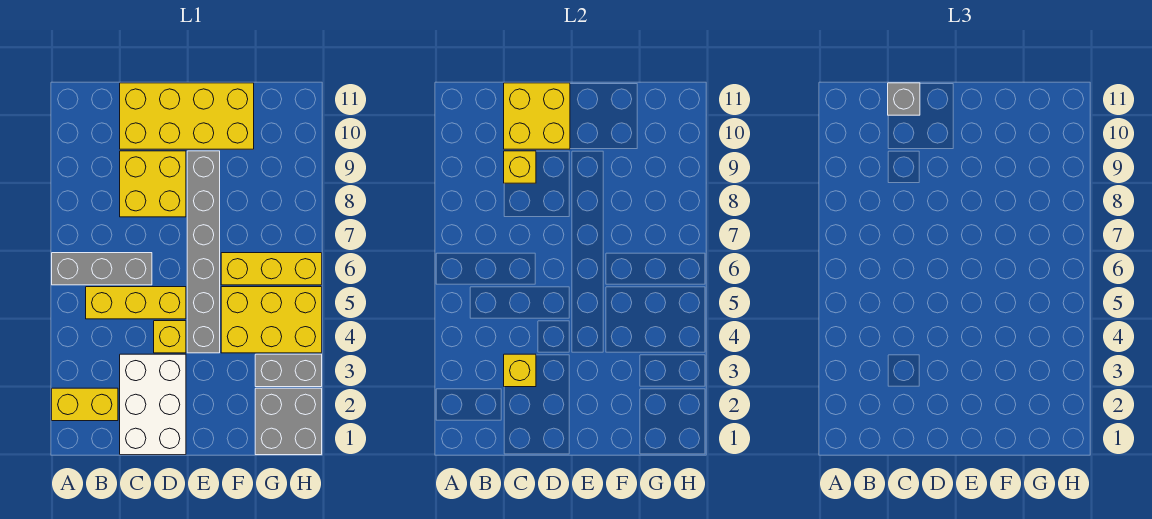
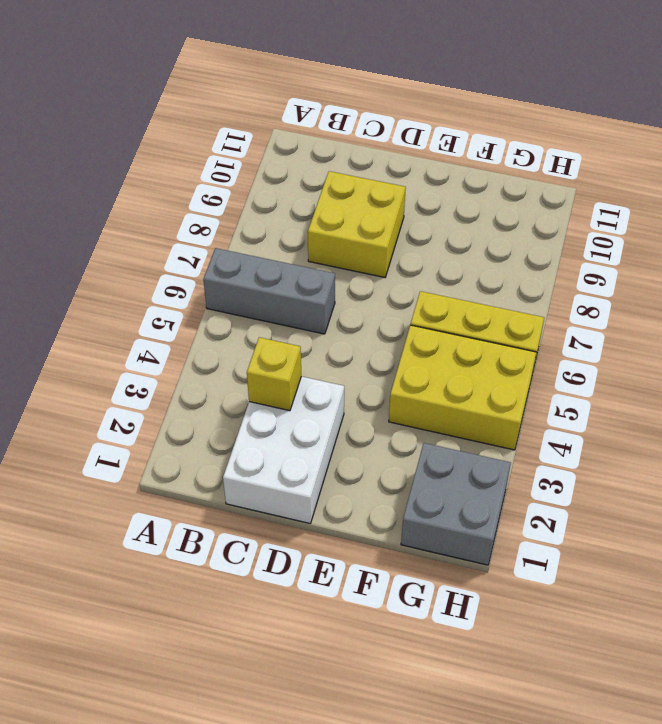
none -> yellow brick A2:B2 level 1
none -> yellow brick B5:D5 level 1
none -> yellow brick C10:F11 level 1

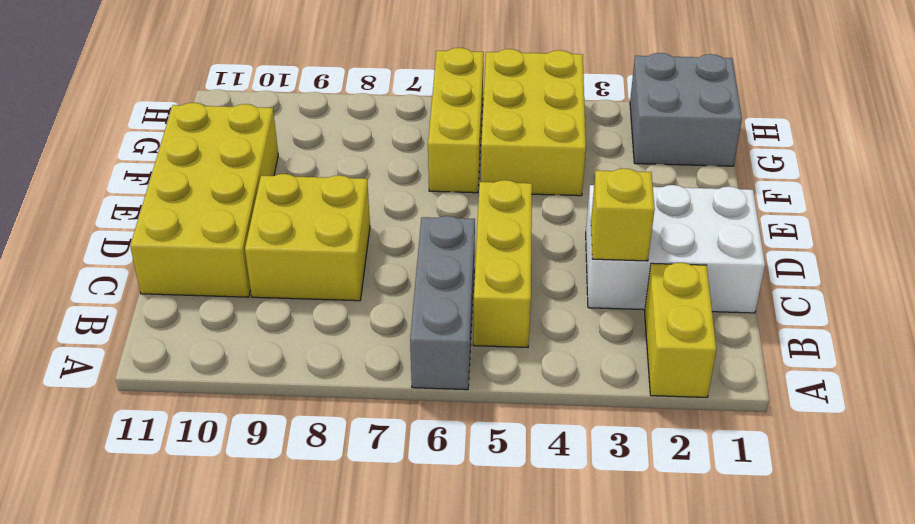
none -> yellow brick D4 level 1
none -> grey brick E4:E9 level 1
none -> grey brick G3:H3 level 1

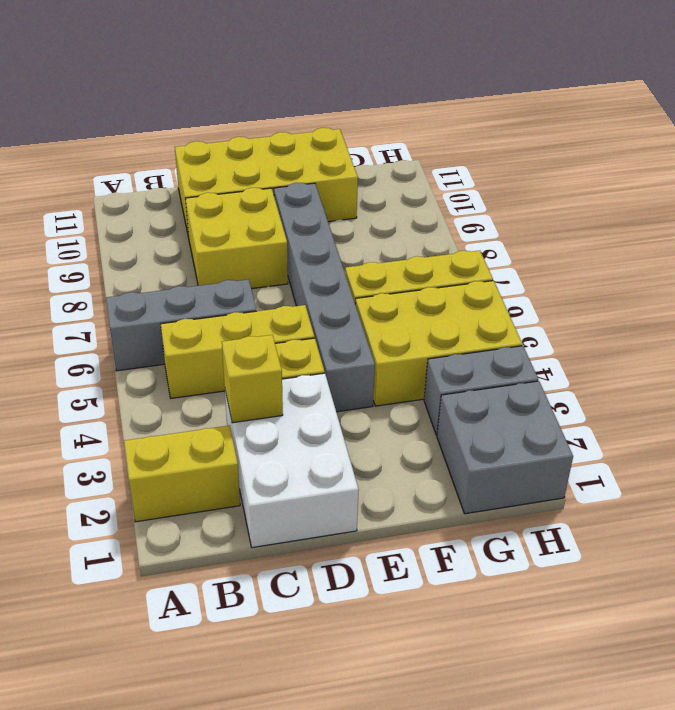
none -> yellow brick C9 level 2
none -> yellow brick C10:D11 level 2
none -> grey brick C11 level 3

